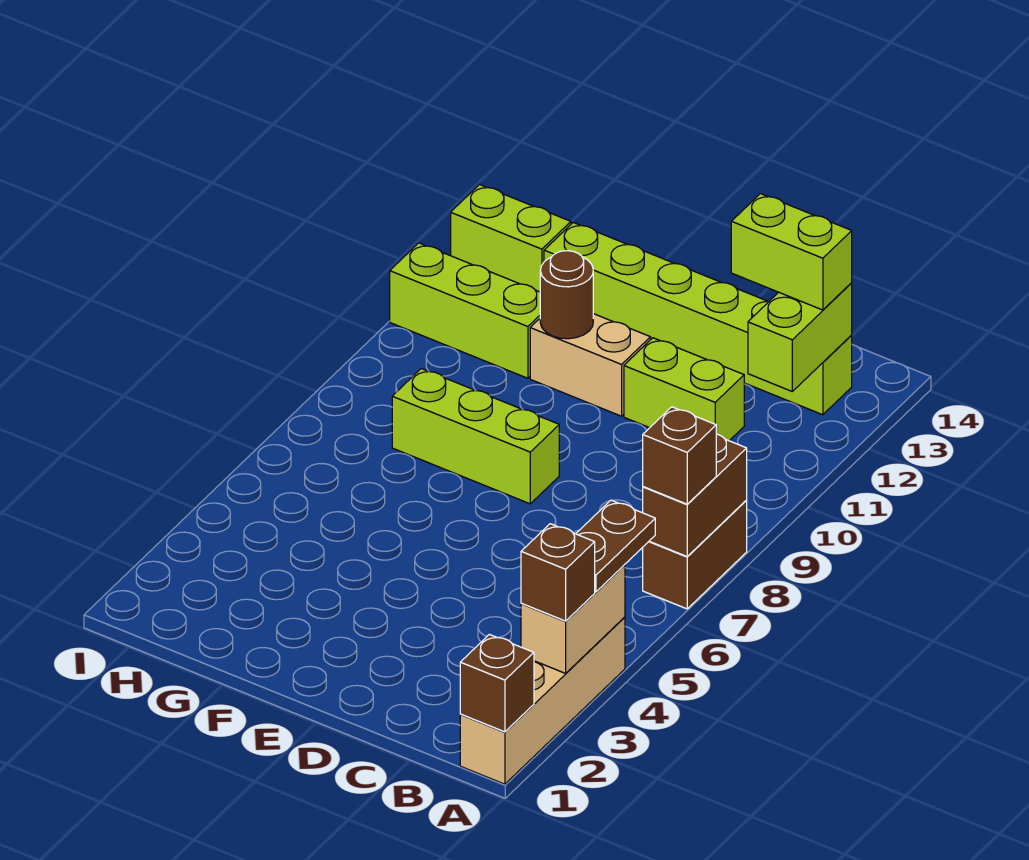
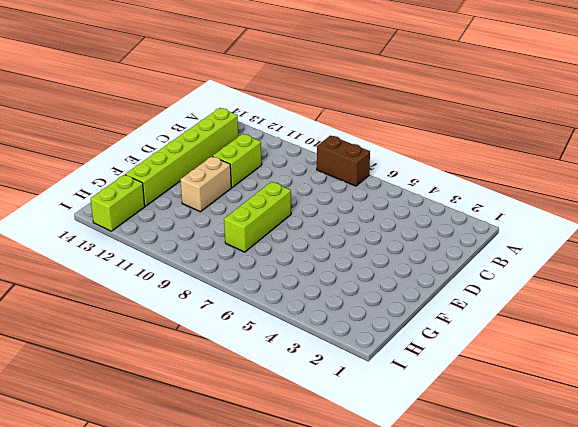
none -> tan brick A1:A4 level 1
none -> lime brick G11:I11 level 1
none -> brown brick A1 level 2

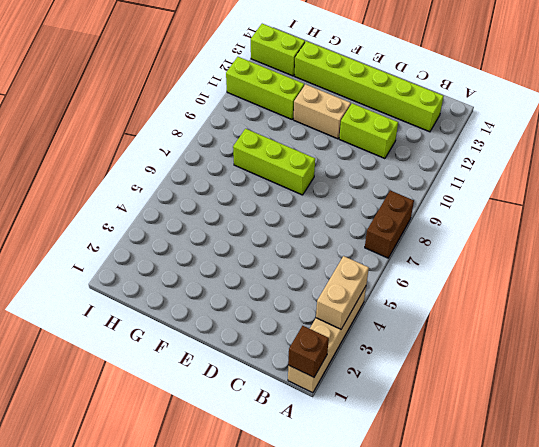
none -> brown brick A7:A8 level 2
none -> lime brick B12:B13 level 2
none -> brown round brick F11 level 2

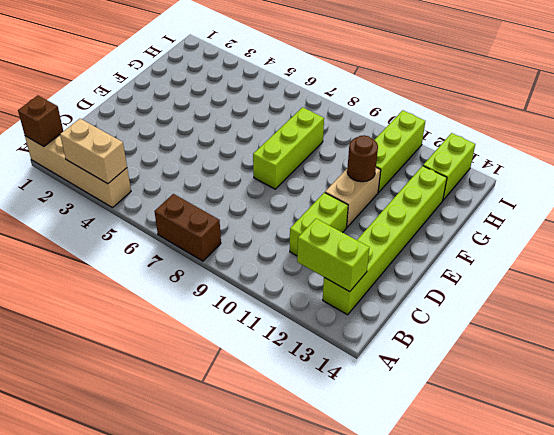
none -> brown brick A7:A8 level 2
none -> brown brick A3 level 3
none -> brown plate A4:A5 level 3

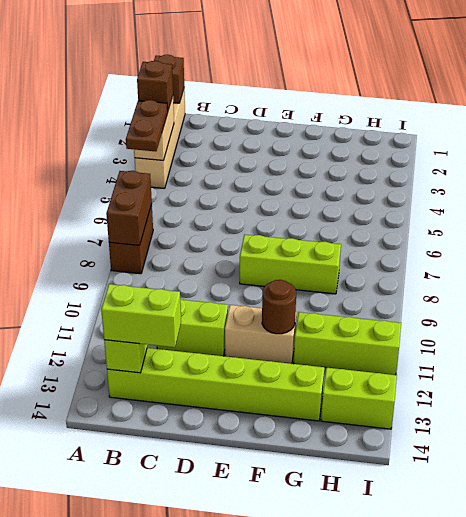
none -> brown brick A7 level 3

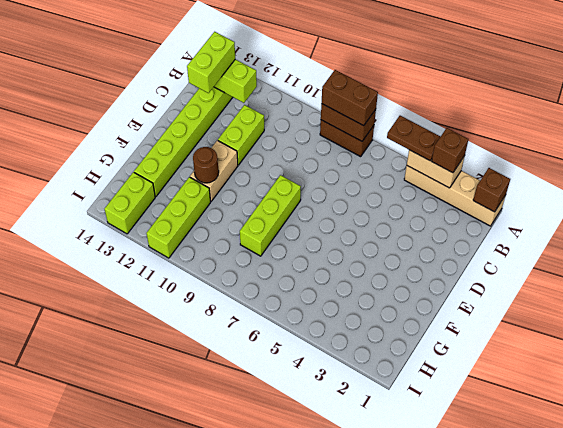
brown brick A7:A8 level 3 -> brown brick A7 level 3

